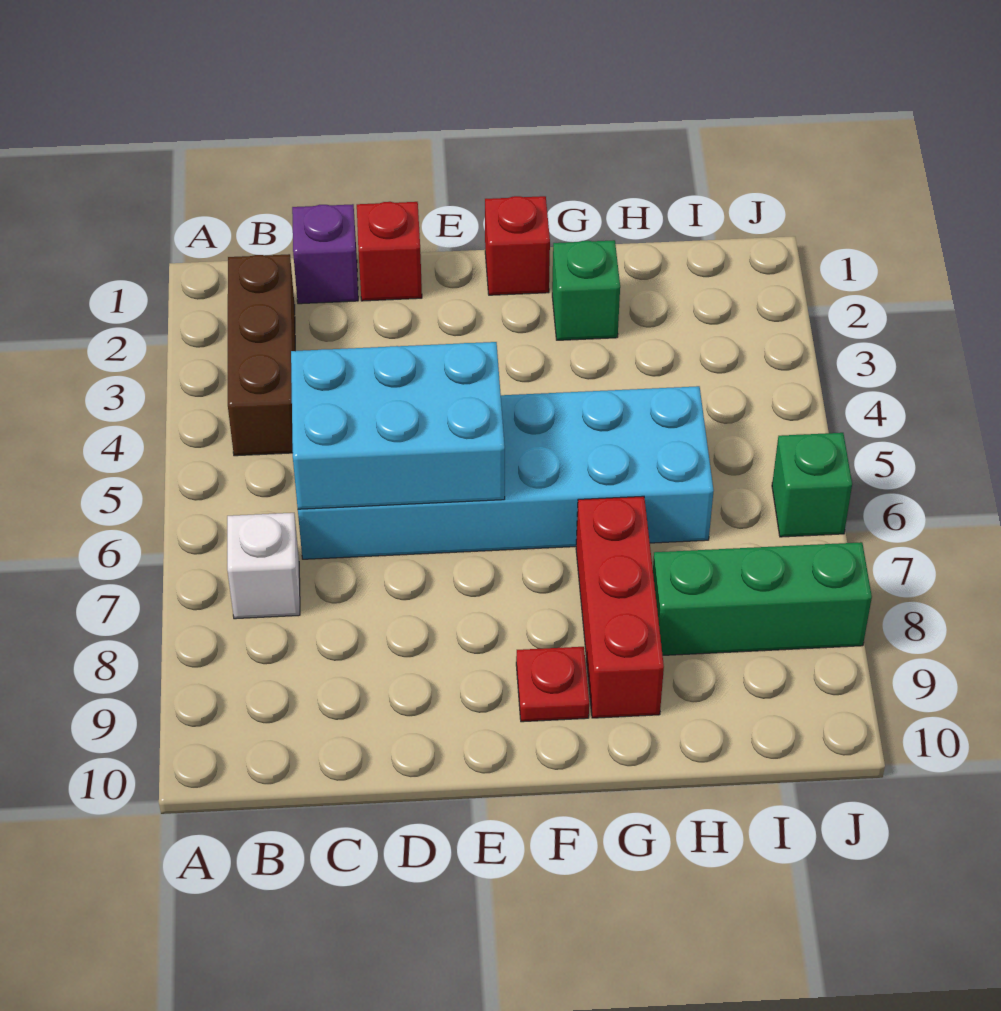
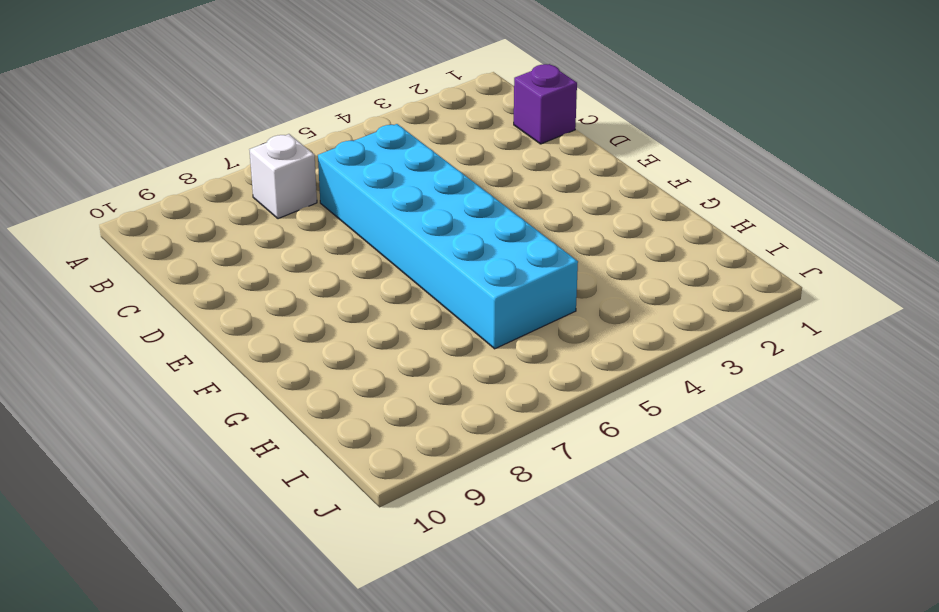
none -> brown brick B2:B4 level 1
none -> red brick D1 level 1
none -> red brick F1 level 1

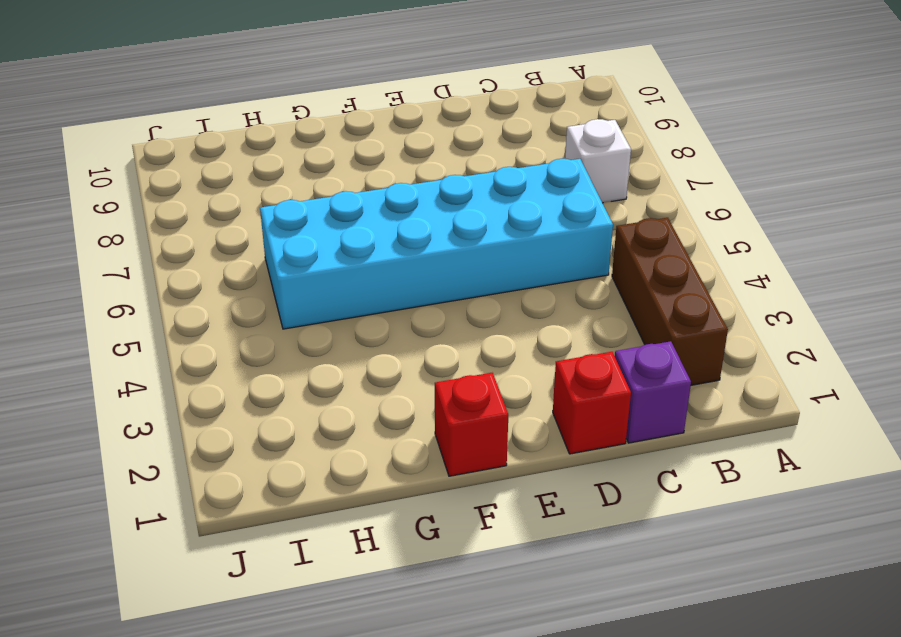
none -> red plate F9 level 1
none -> green brick G2 level 1
none -> red brick G7:G9 level 1

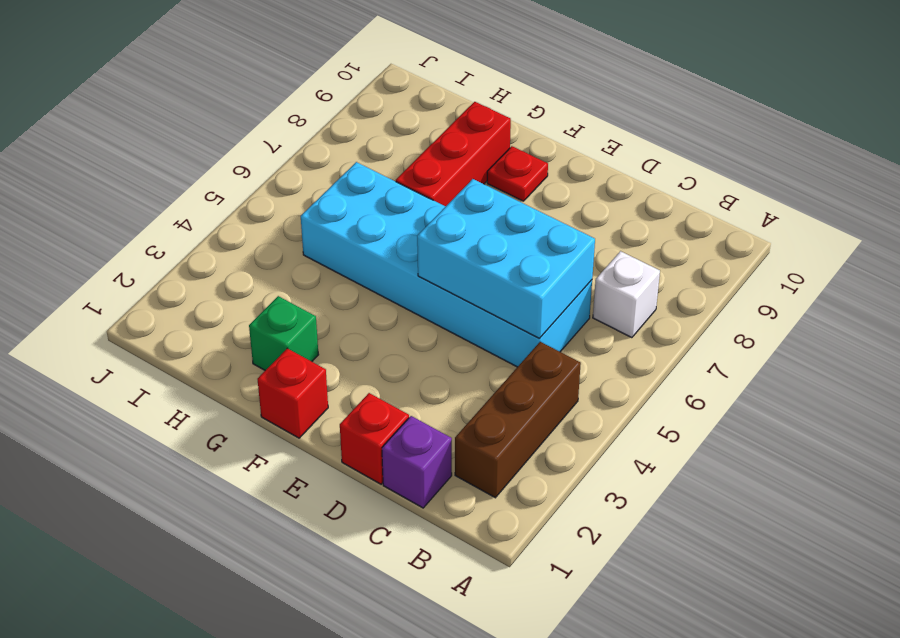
none -> green brick H8:J8 level 1
none -> green brick J6 level 1

